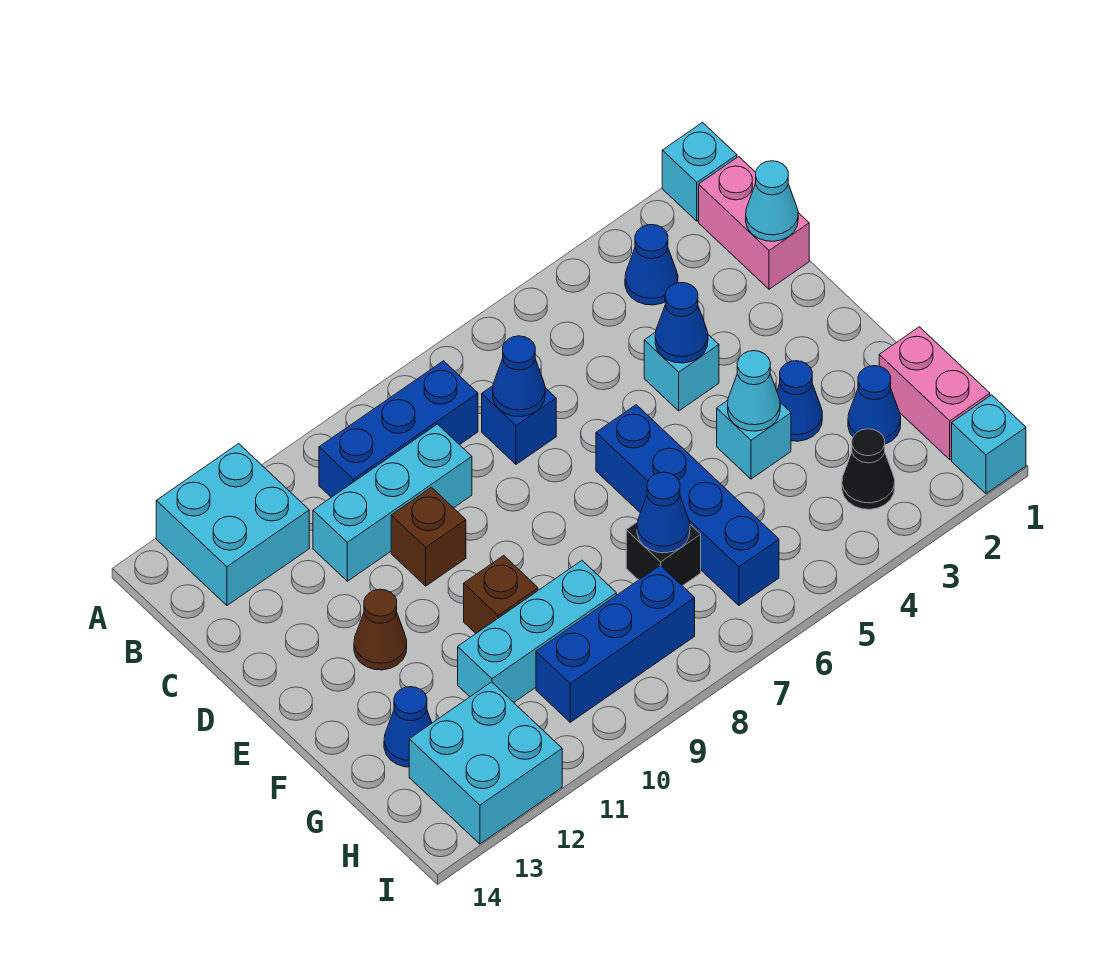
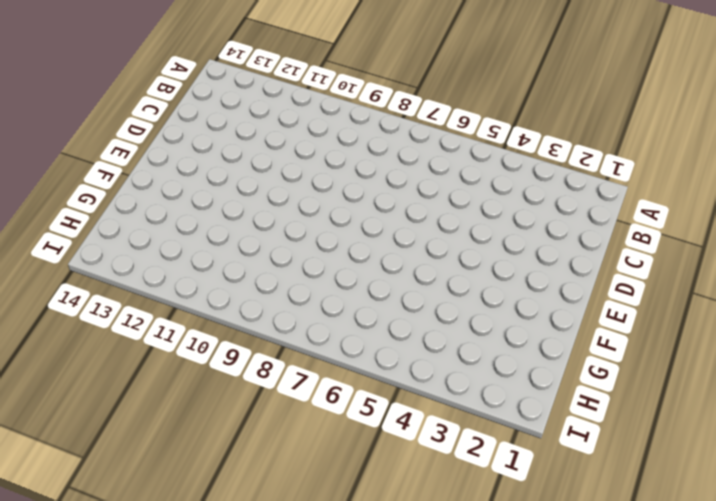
none -> cyan brick A1 level 1
none -> cyan brick A12:B13 level 1
none -> pink brick B1:C1 level 1

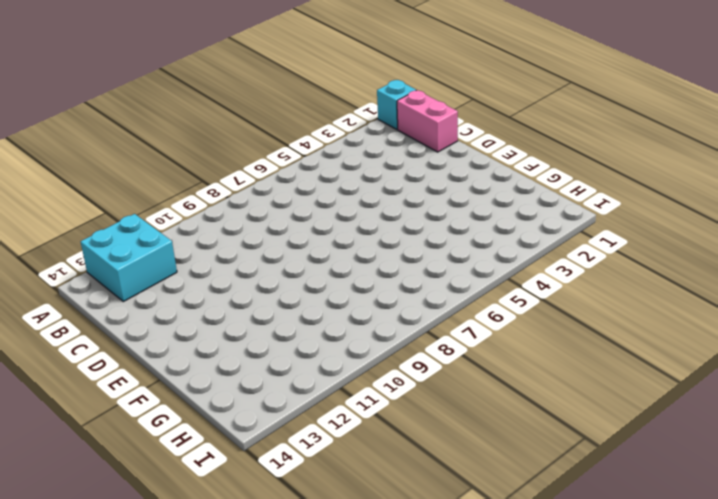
none -> blue cone B3 level 1
none -> blue brick B8:B10 level 1
none -> blue brick C7 level 1

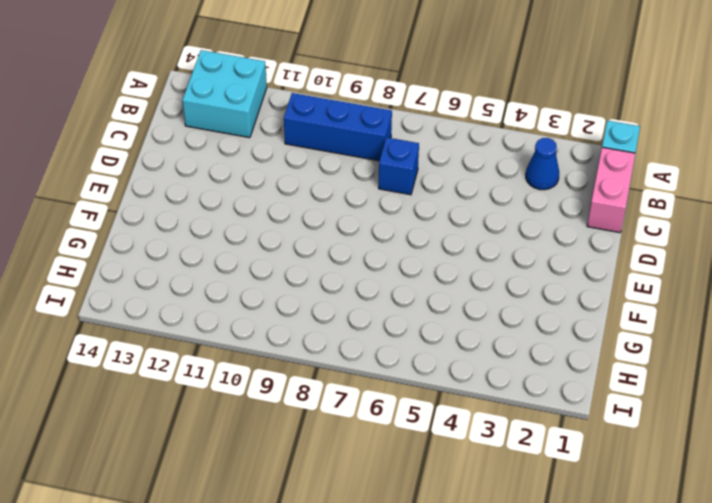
none -> cyan brick C9:C11 level 1
none -> cyan brick D4 level 1
none -> brown brick D10 level 1

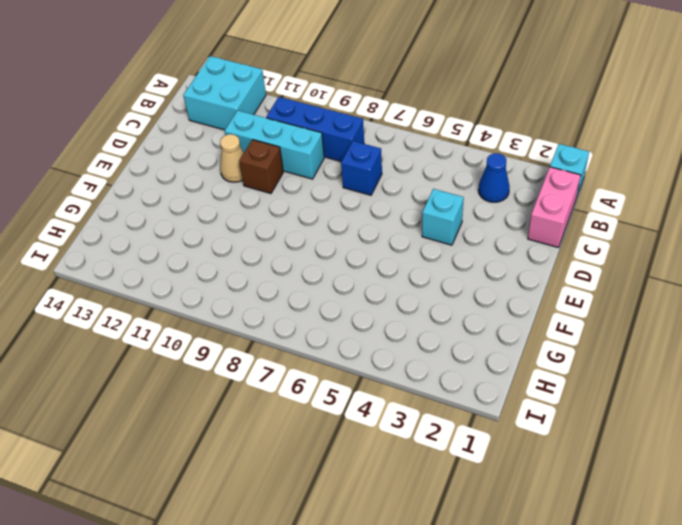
tan cone D11 level 1 -> none
none -> blue brick E6:H6 level 1
none -> brown cone E12 level 1
none -> blue cone F3 level 1

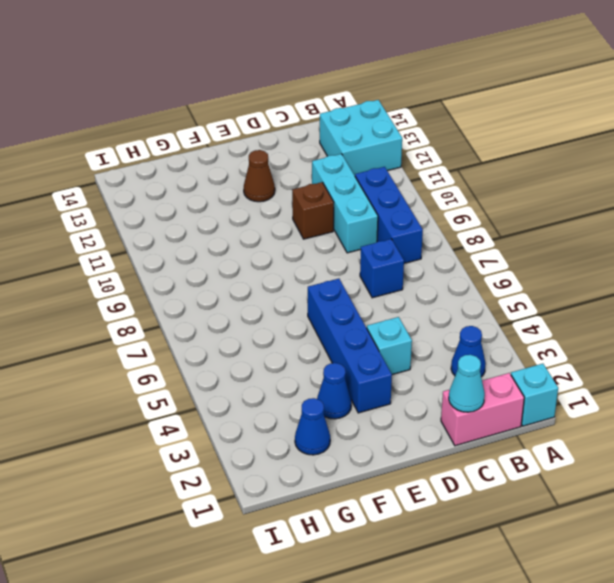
blue brick E3:E6 level 1 -> blue brick E6:H6 level 1
none -> cyan brick F4 level 1
none -> brown brick F10 level 1
none -> pink brick G1:H1 level 1

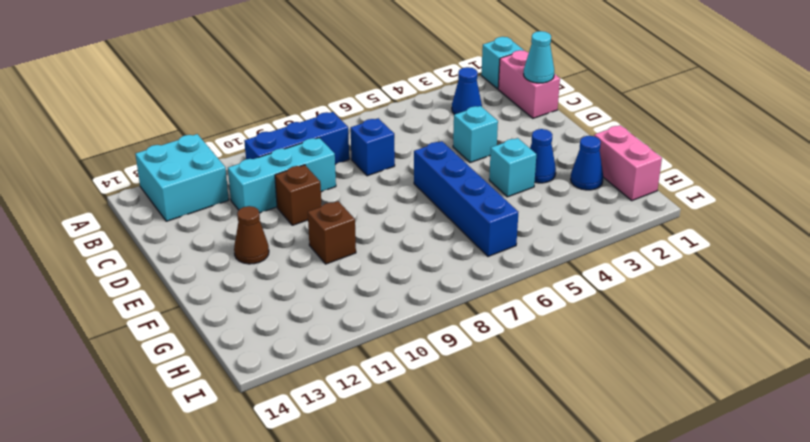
none -> black brick G7 level 1
none -> cyan brick G9:G11 level 1
none -> blue cone G13 level 1

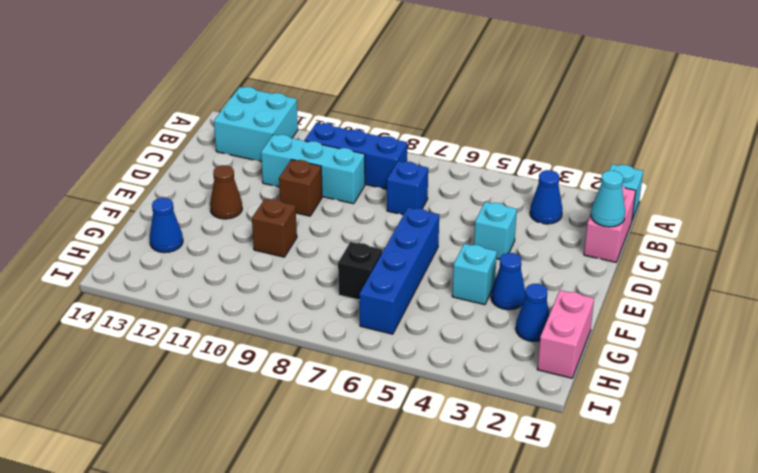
none -> cyan brick G9:G11 level 1
none -> black cone H3 level 1
none -> blue brick H8:H10 level 1

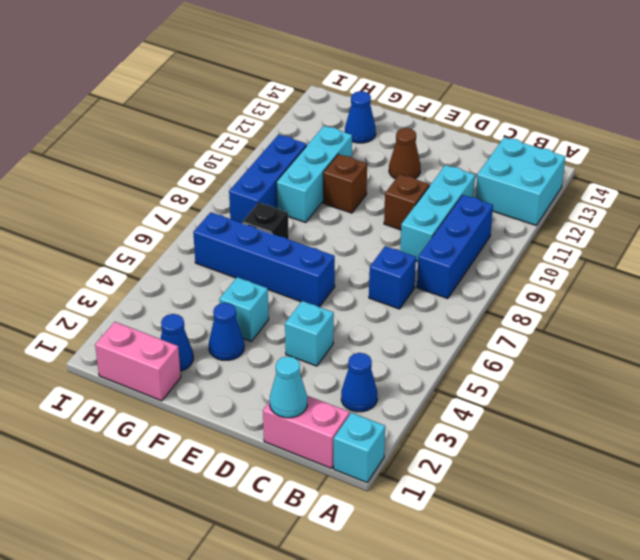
none -> black cone H3 level 1
none -> cyan brick H12:I13 level 1
none -> cyan brick I1 level 1

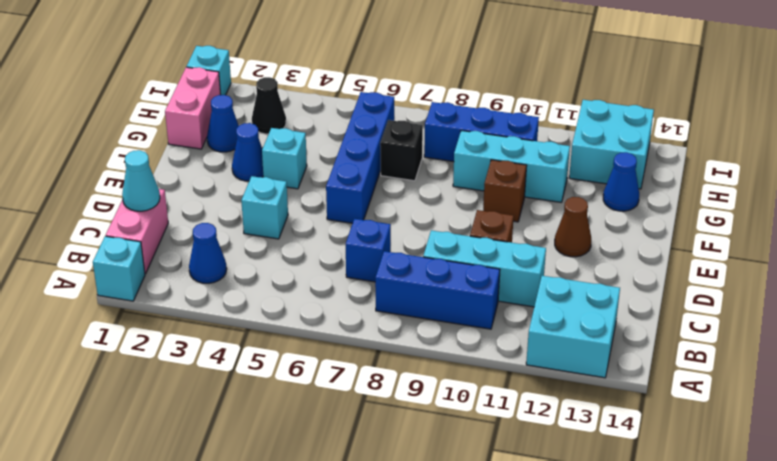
none -> blue cone C7 level 2
none -> blue cone D4 level 2
none -> cyan cone F4 level 2

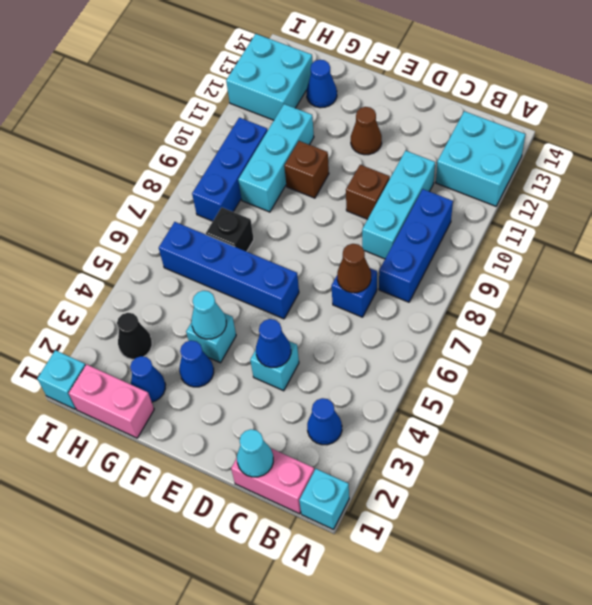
brown cone C7 level 2 -> blue cone C7 level 2
none -> blue cone G7 level 2

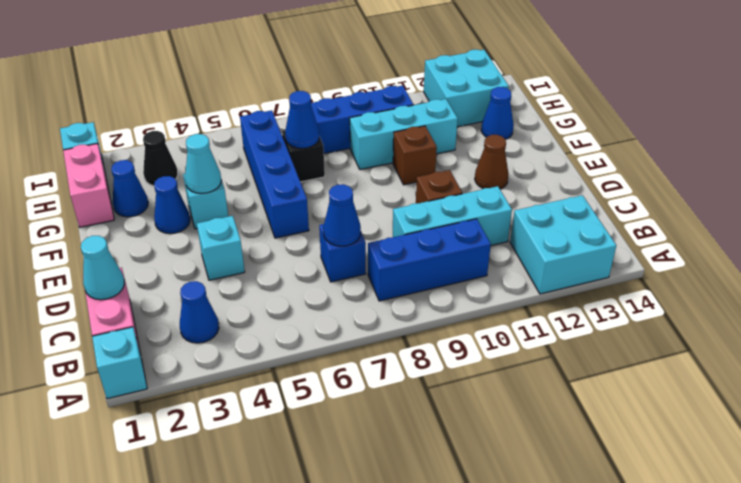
none -> blue cone D4 level 2

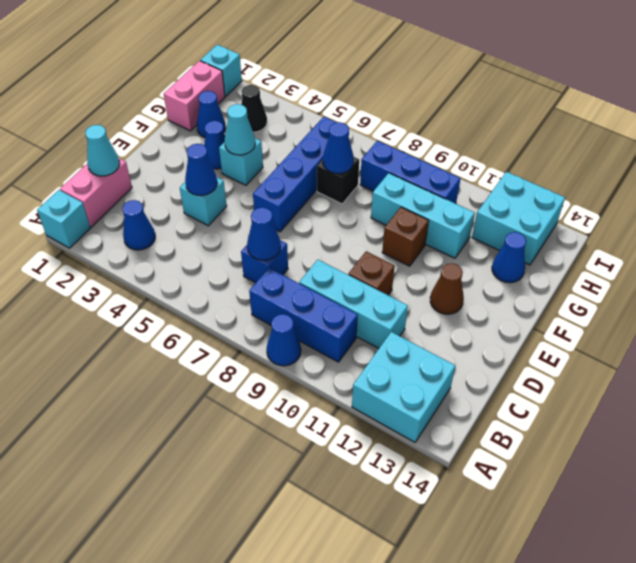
blue cone A9 level 1 -> none

